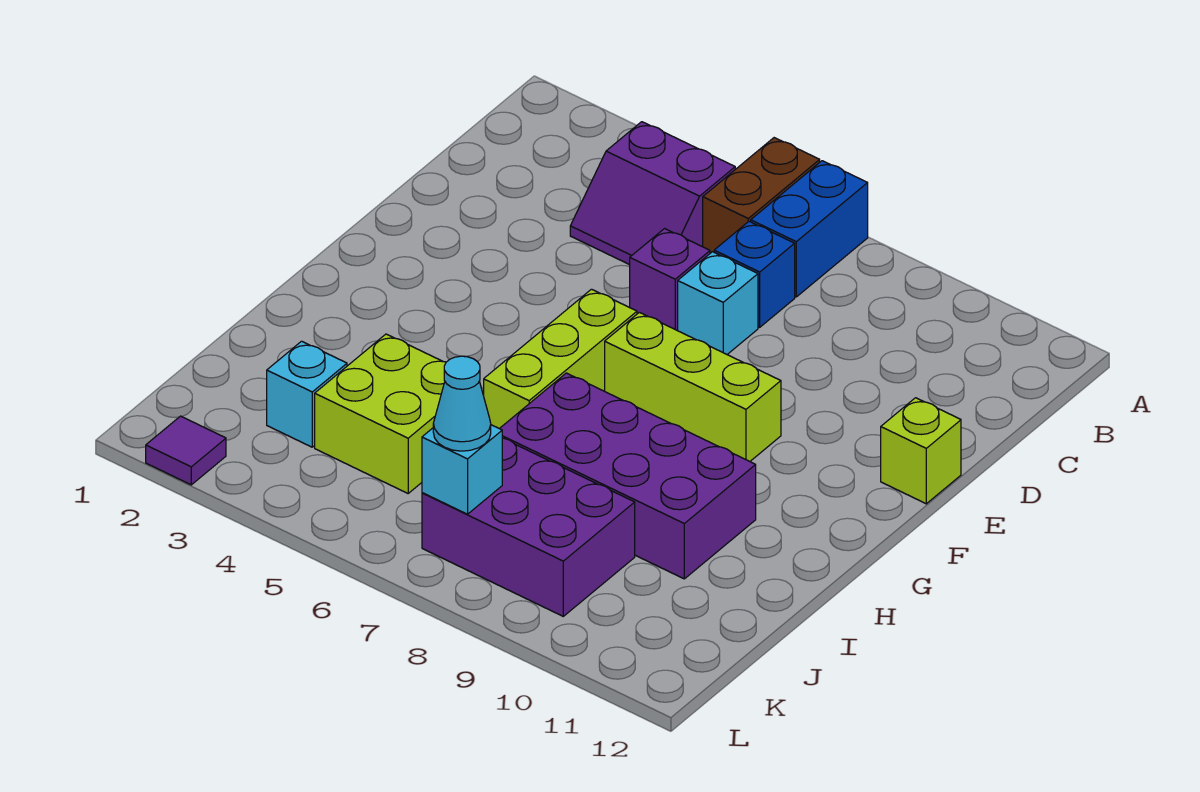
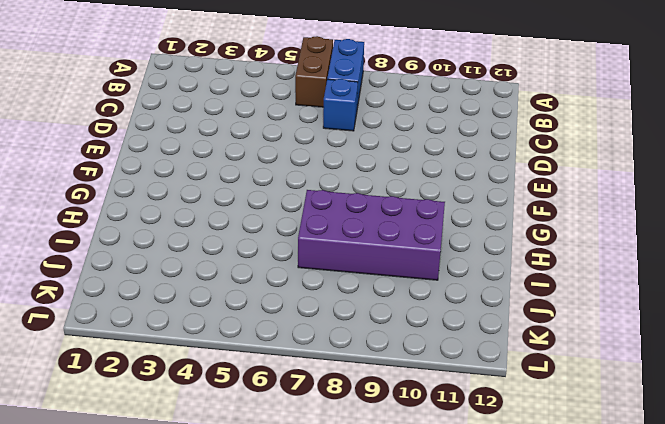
none -> purple slope B4:C5 level 1 top B
none -> purple brick D6 level 1
none -> cyan brick D7 level 1

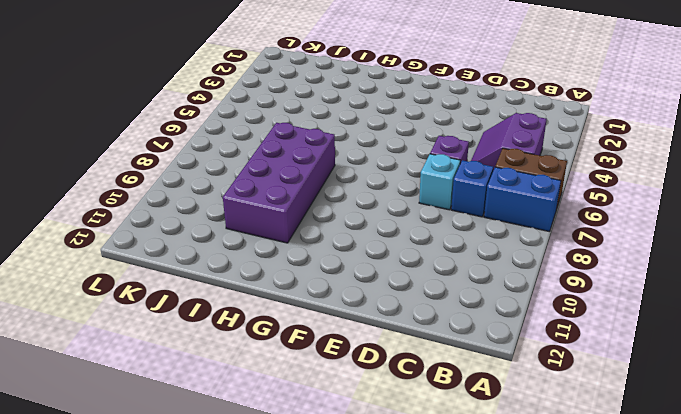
none -> lime brick E12 level 1
none -> lime brick F6:H6 level 1
none -> lime brick F7:F9 level 1

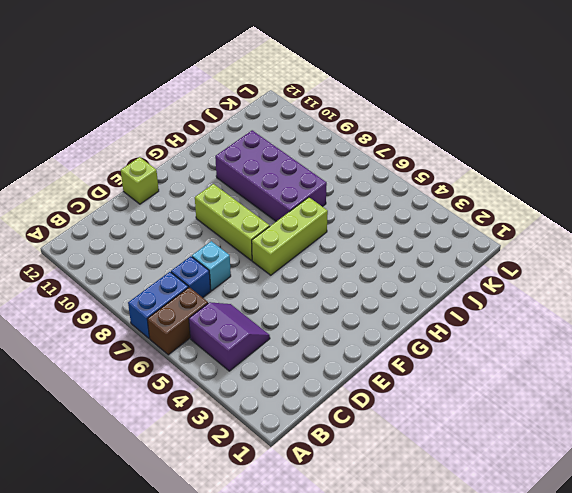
none -> purple brick D6 level 1
none -> lime brick I4:J5 level 1
none -> cyan brick J3 level 1

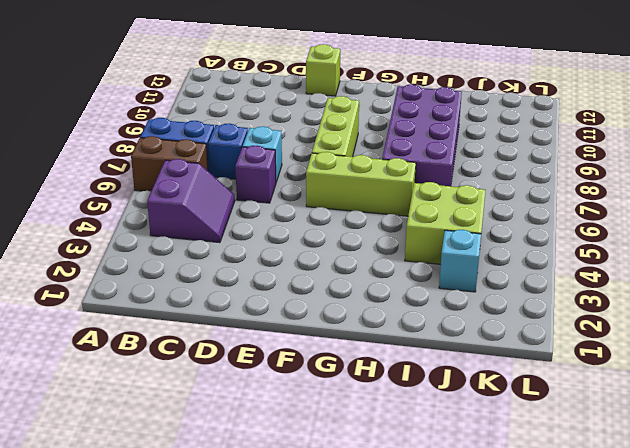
none -> purple brick J7:K9 level 1
none -> purple tile L2 level 1
none -> cyan brick K7 level 2

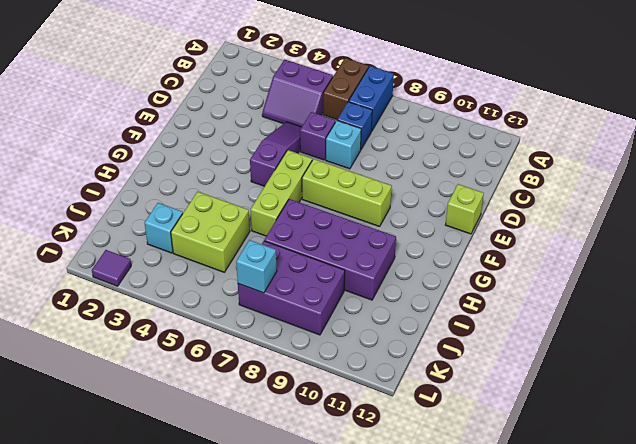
purple slope D5:F5 level 1 top F -> none
none -> cyan cone K7 level 3

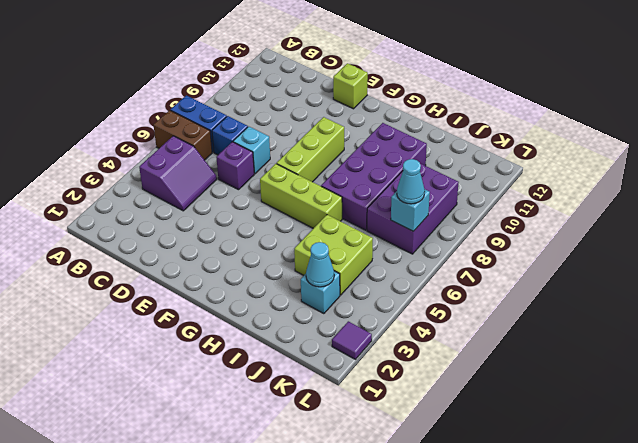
cyan cone J3 level 2 -> none

